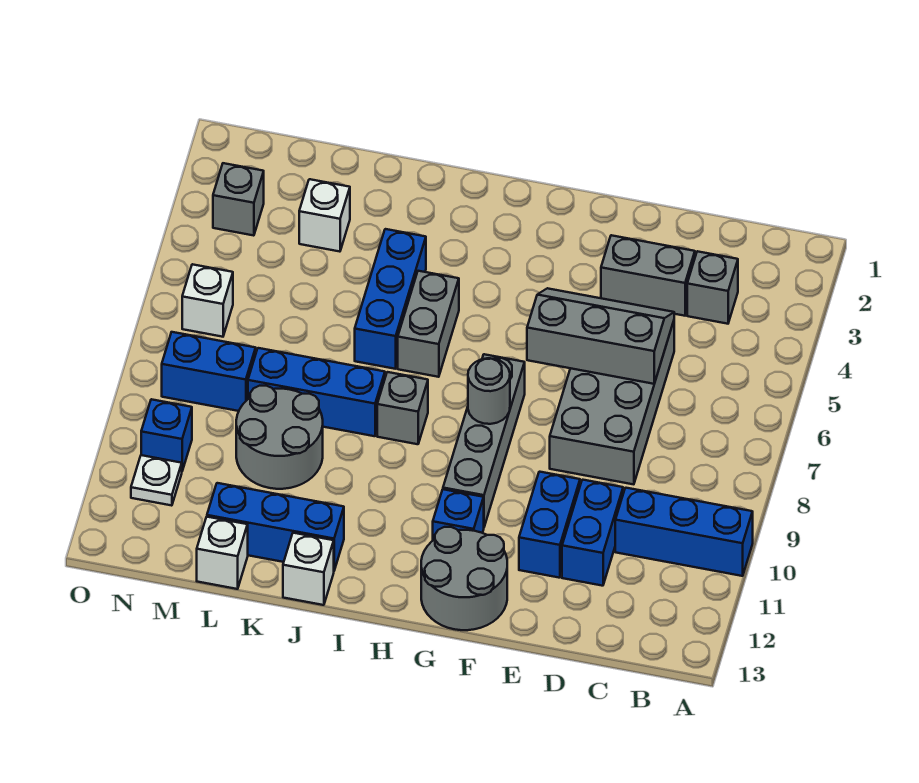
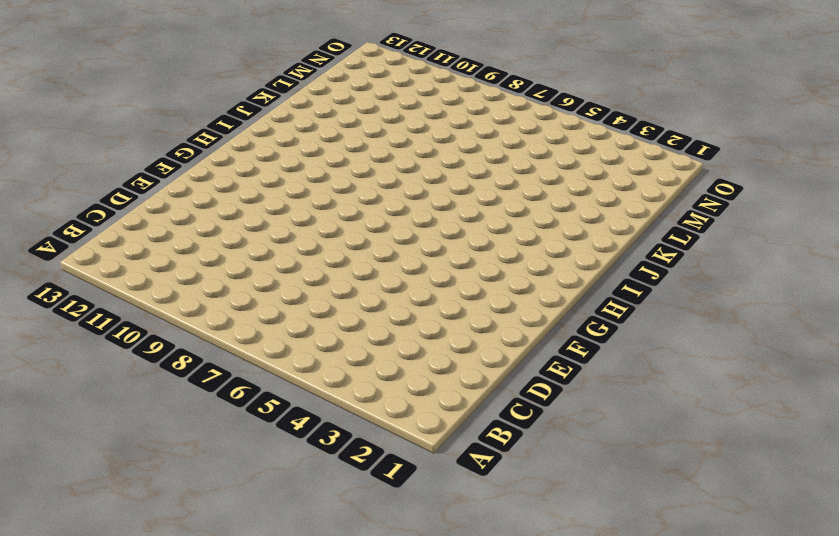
none -> blue brick A10:C10 level 1
none -> grey brick C3 level 1
none -> grey brick D3:E3 level 1

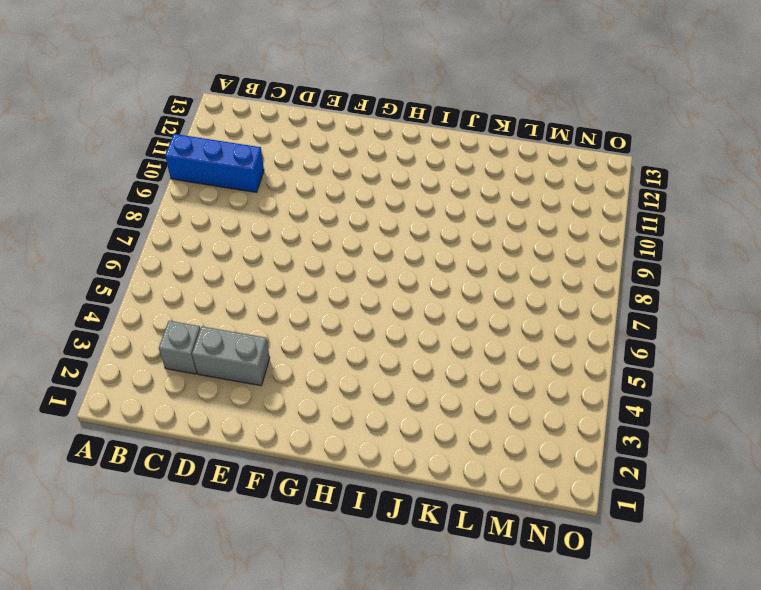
none -> grey brick D5:E8 level 1
none -> blue brick D10:D11 level 1
none -> blue brick E10:E11 level 1

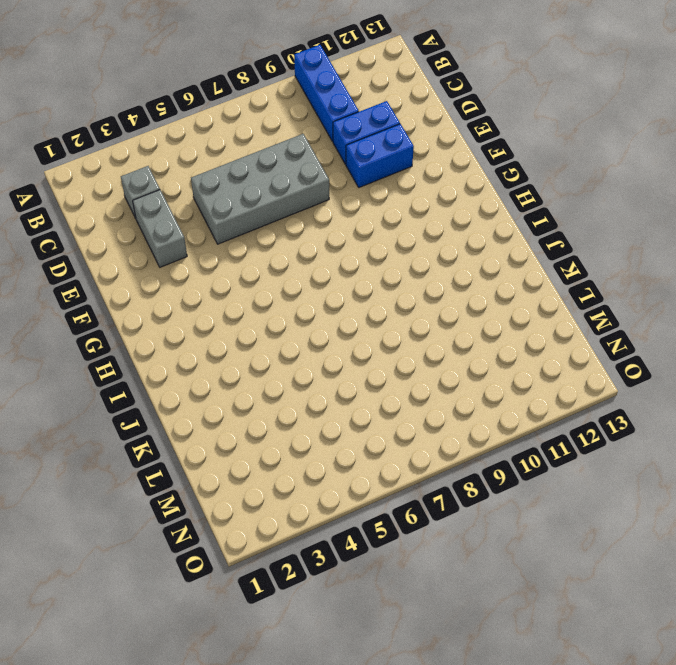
none -> grey round brick F12:G13 level 1
none -> grey brick G7:G10 level 1
none -> blue brick G11 level 1

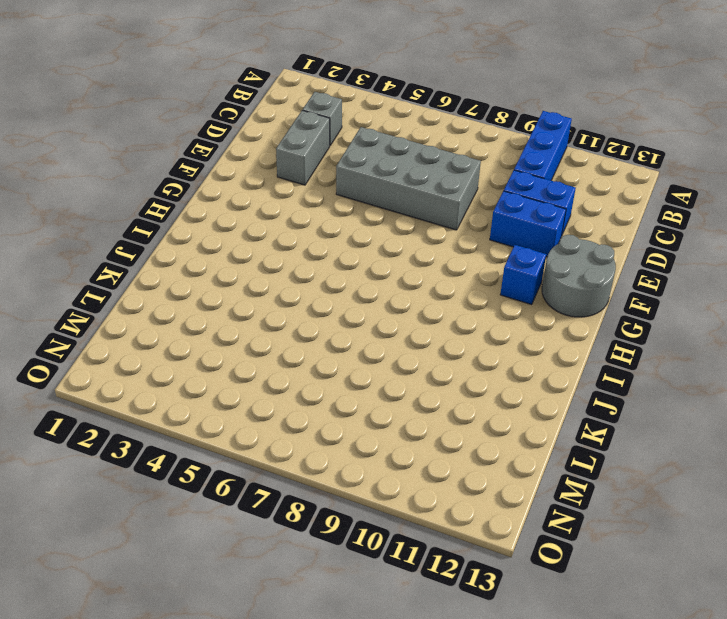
none -> grey brick G7:G10 level 1
none -> grey brick I5:I6 level 1
none -> grey brick I8 level 1

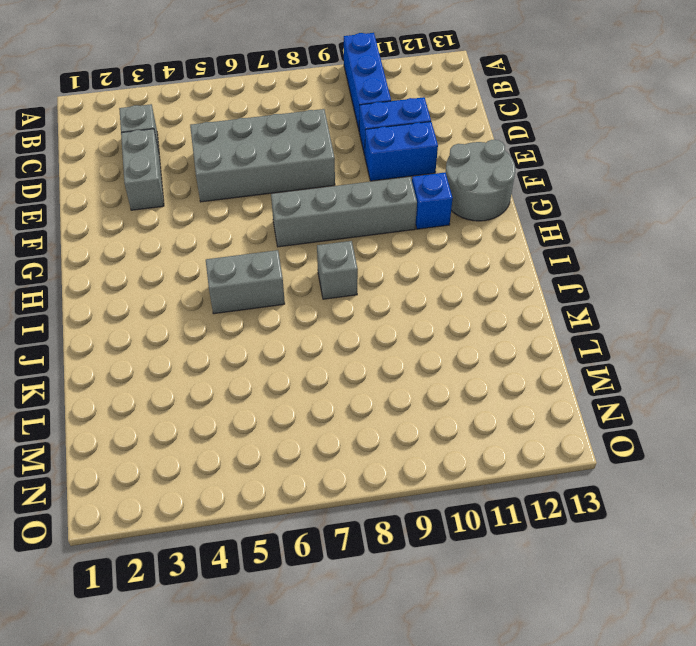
none -> blue brick J4:J6 level 1
none -> blue brick J8:L8 level 1
none -> blue brick J12:L12 level 1

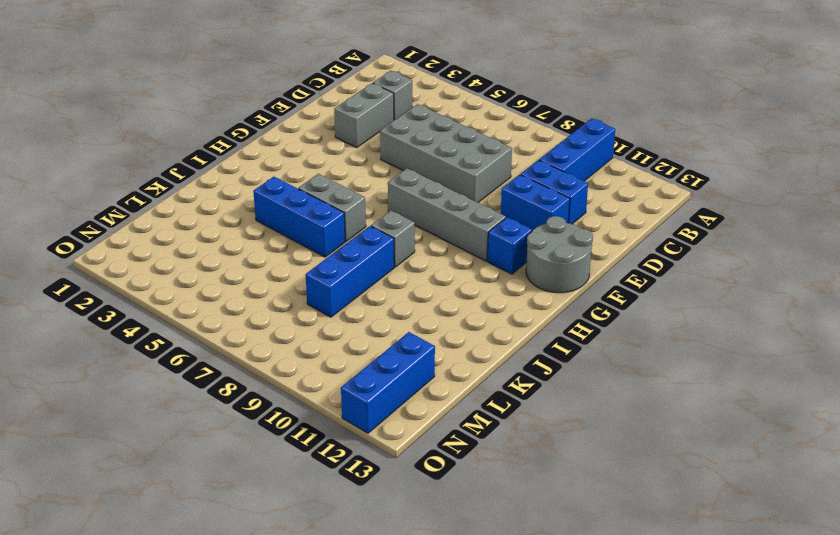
blue brick M12:O12 level 1 -> blue brick J12:L12 level 1
none -> white brick J13 level 1
none -> grey round brick K9:L10 level 1
none -> white brick L3 level 1

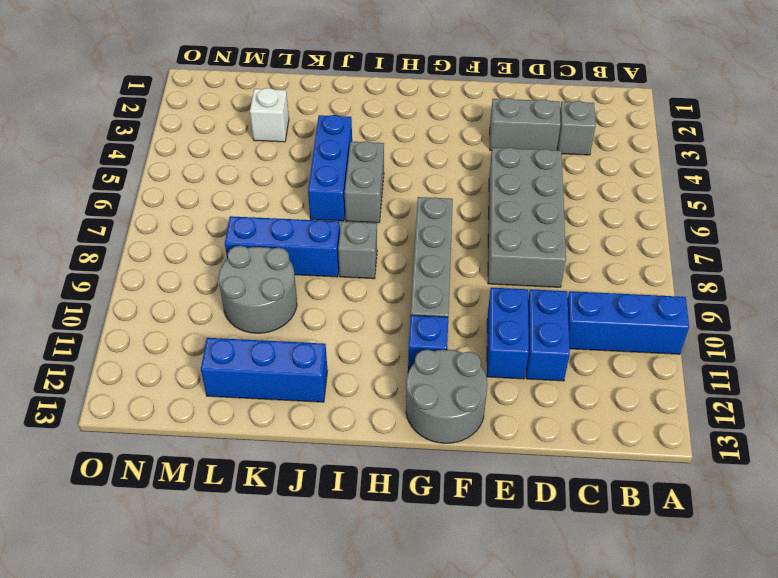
none -> white brick J13 level 1
none -> white brick L13 level 1
none -> blue brick M8:N8 level 1

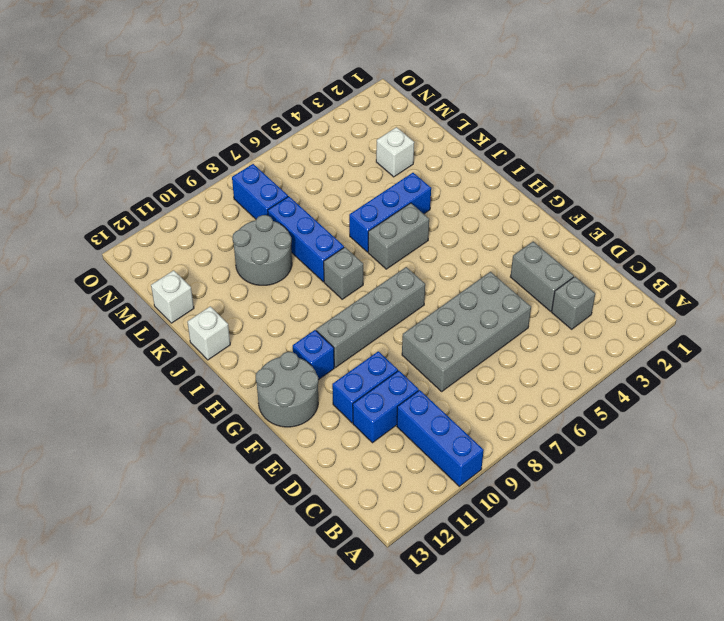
none -> blue brick J12:L12 level 1
none -> grey brick N3 level 1
none -> white brick N6 level 1

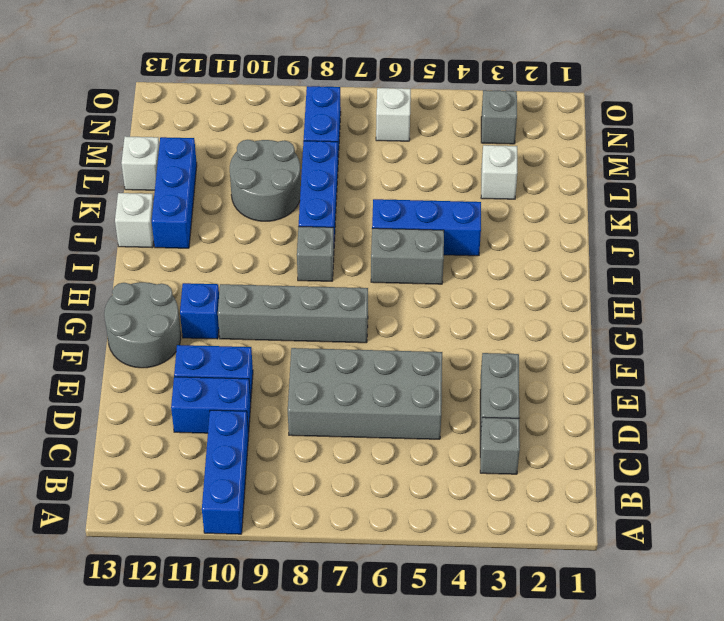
none -> blue brick N10 level 1
none -> white plate N11 level 1
none -> grey slope D5:F6 level 2 top 6

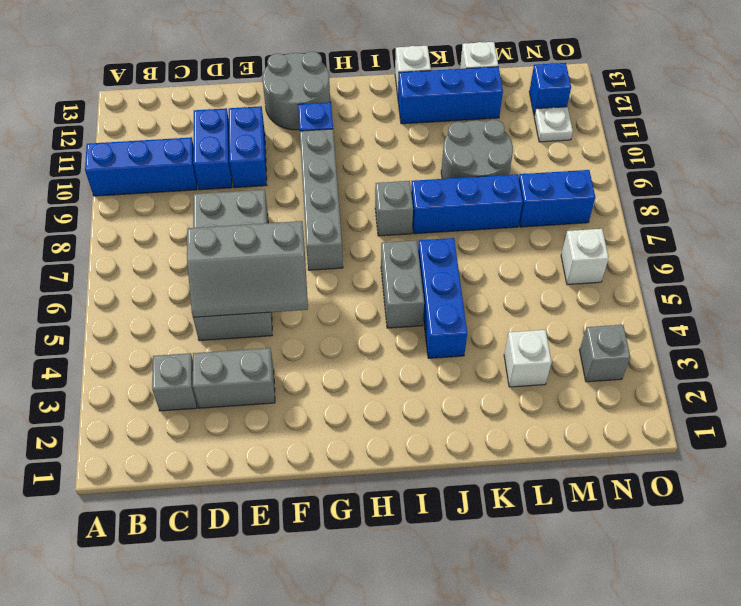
blue brick N12 level 1 -> blue brick N10 level 1
none -> grey round brick G8 level 2

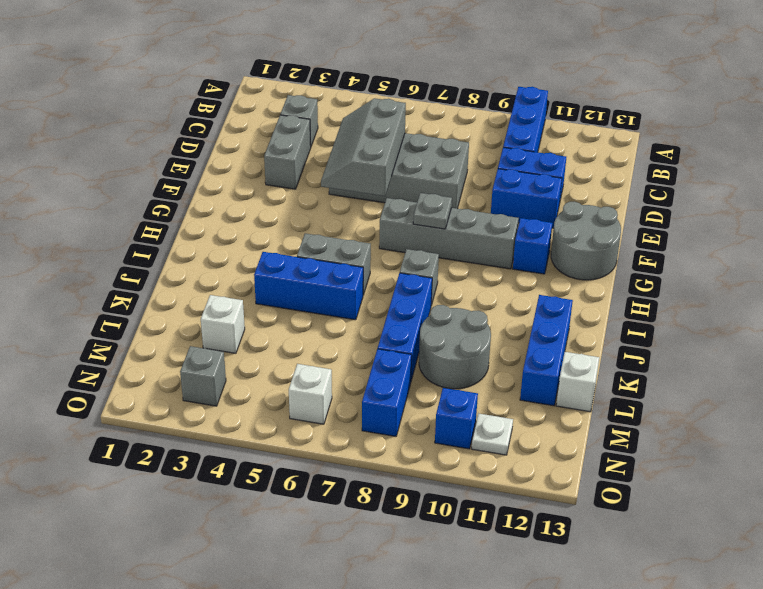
grey plate G8 level 2 -> grey round brick G8 level 2
none -> white brick J13 level 1

